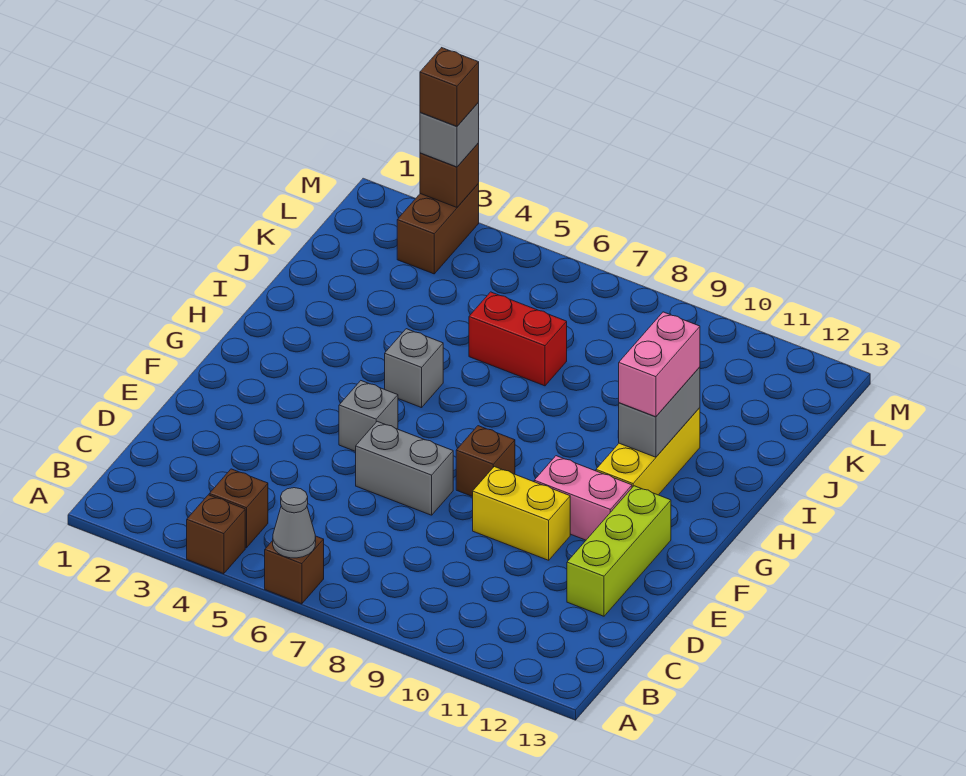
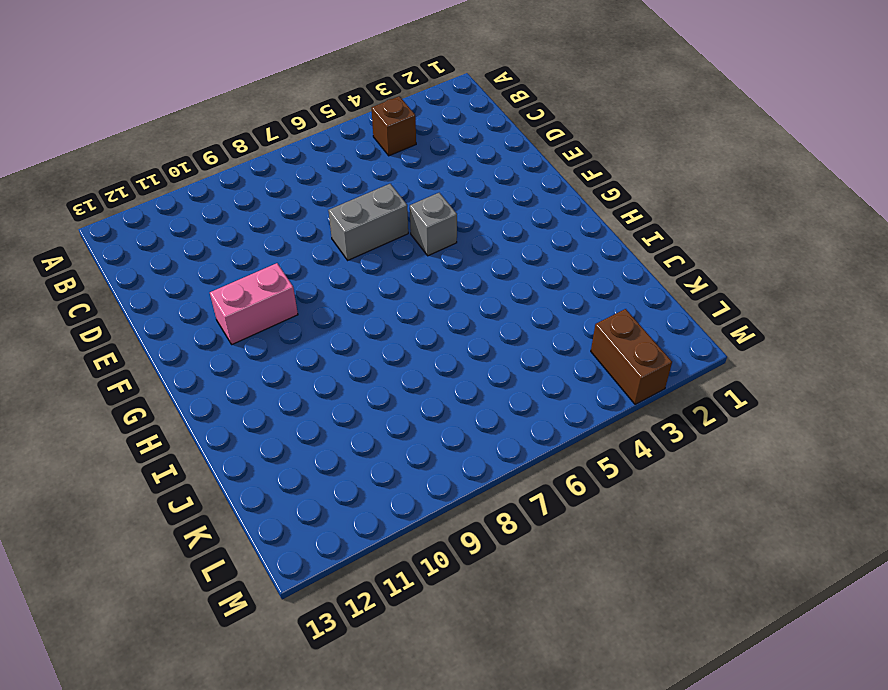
none -> brown brick A4 level 1
none -> brown brick A6 level 1
none -> lime brick D12:F12 level 1

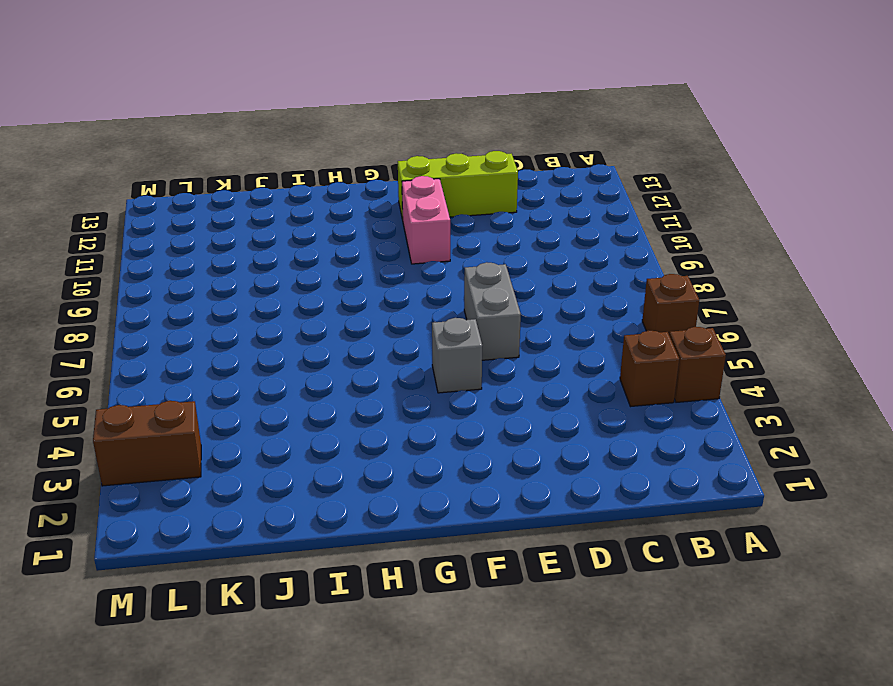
none -> yellow brick E9:E10 level 1
none -> brown brick F8 level 1
none -> yellow brick G11:I11 level 1

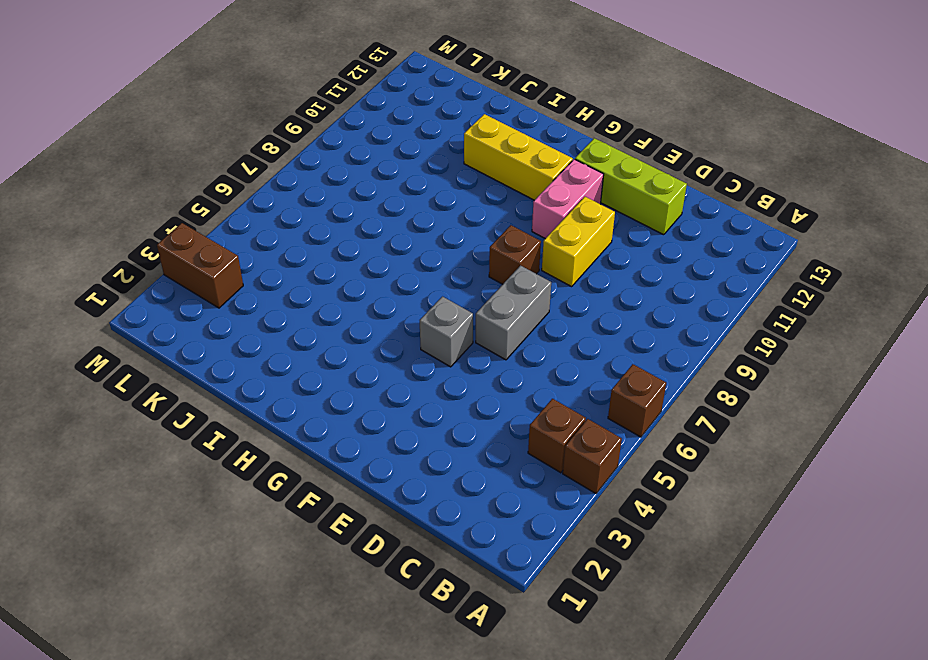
none -> grey brick H5 level 1
none -> red brick J6:J7 level 1
none -> grey cone A6 level 2

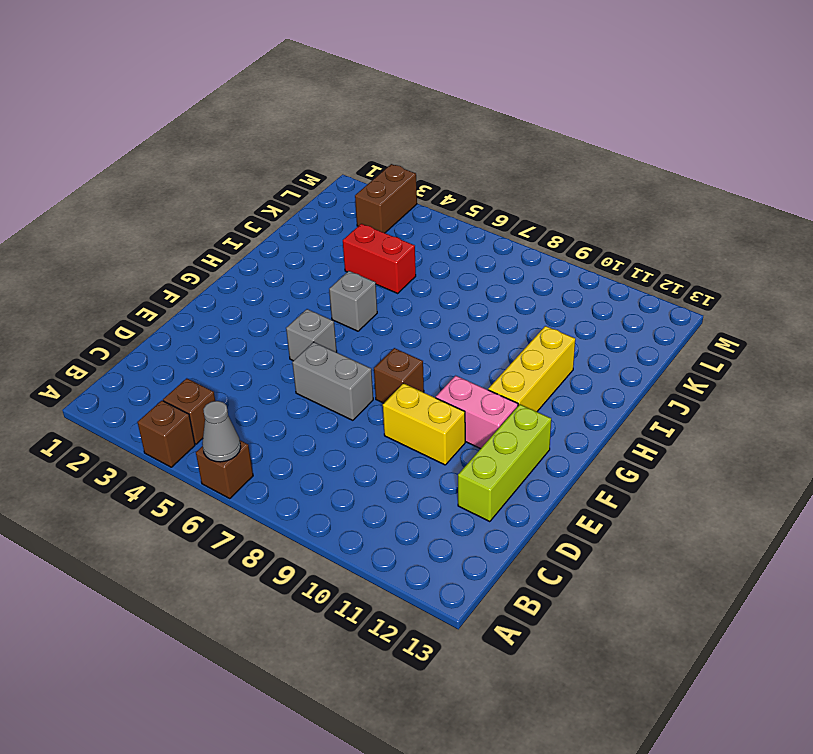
red brick J4:J5 level 1 -> red brick J6:J7 level 1
none -> grey brick H11:I11 level 2
none -> brown brick M3 level 2
none -> pink brick H11:I11 level 3

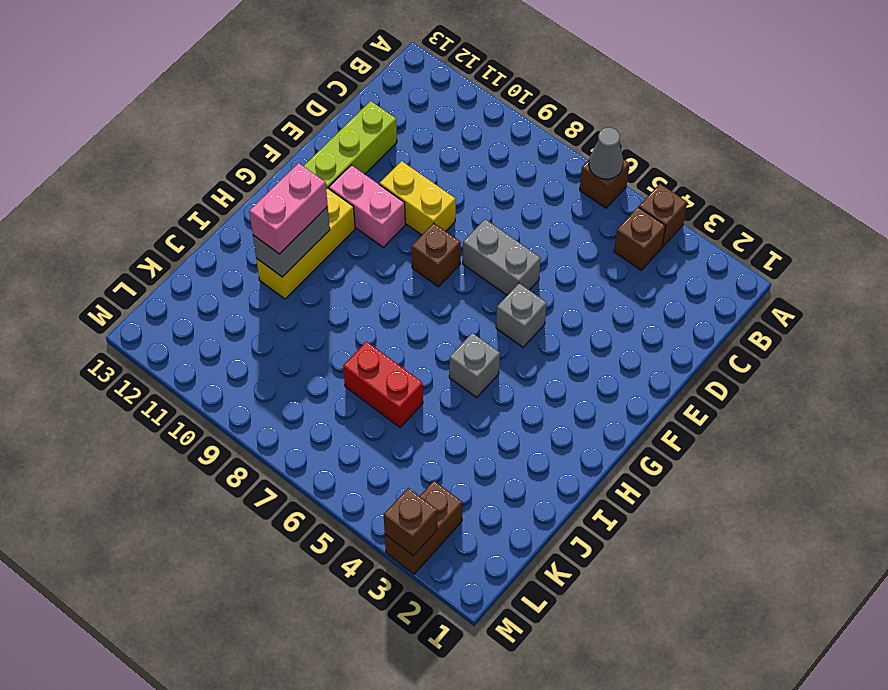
none -> grey brick M3 level 3
none -> brown brick M3 level 4

